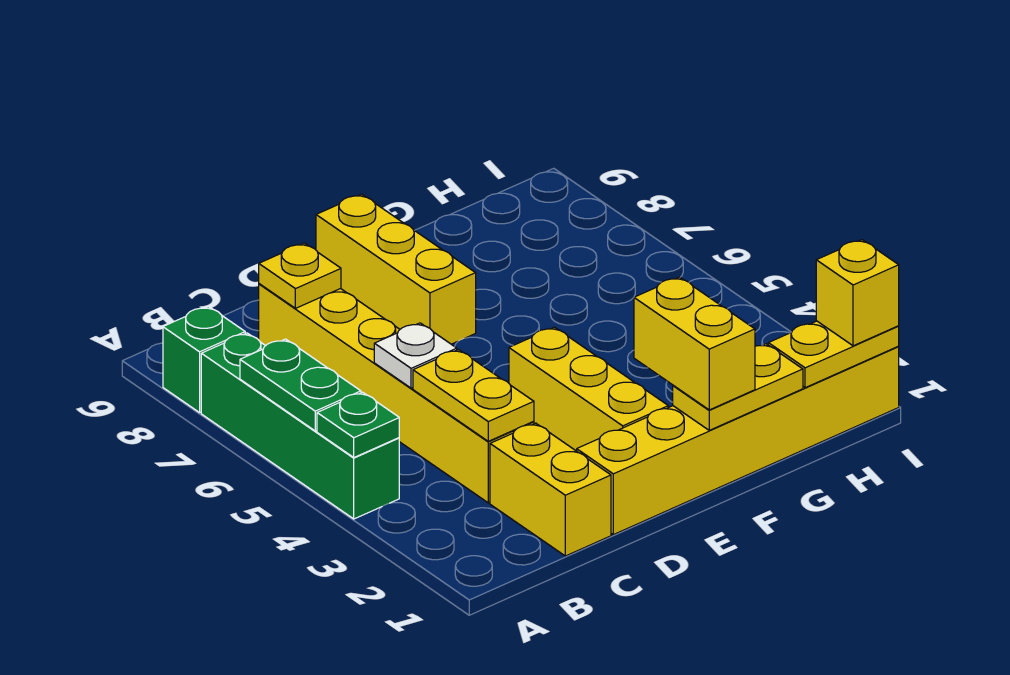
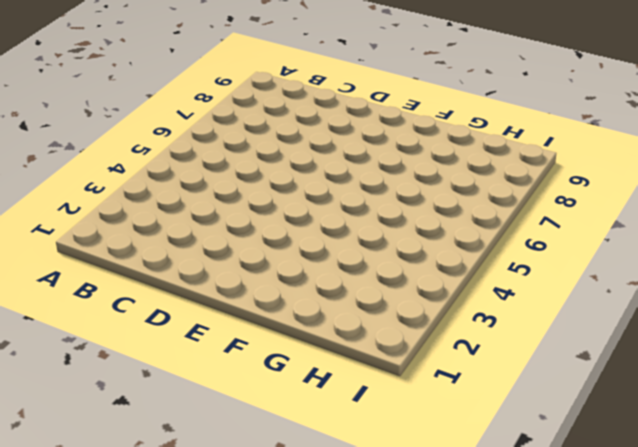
none -> green brick A4:A7 level 1
none -> green brick A8 level 1
none -> yellow brick C1:C2 level 1

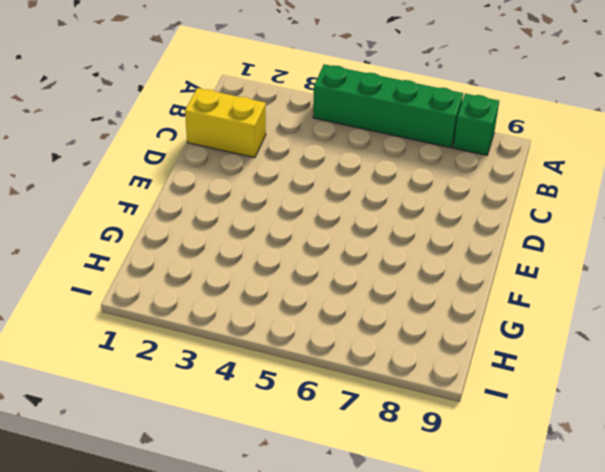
none -> yellow brick C3:C8 level 1
none -> yellow brick D1:I1 level 1
none -> yellow brick E2:E4 level 1

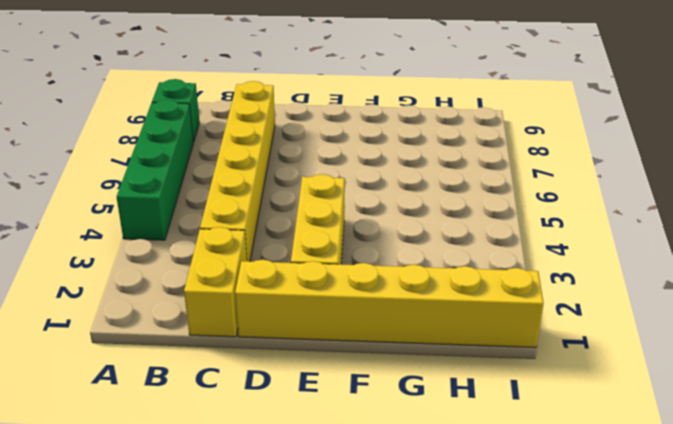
none -> yellow brick E7:E9 level 1
none -> green plate A4 level 2
none -> green plate A5:A6 level 2

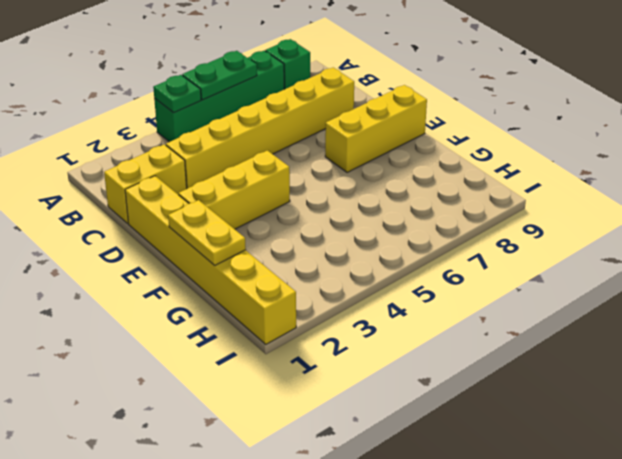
none -> yellow plate C3:C4 level 2
none -> white plate C5 level 2
none -> yellow plate C8 level 2

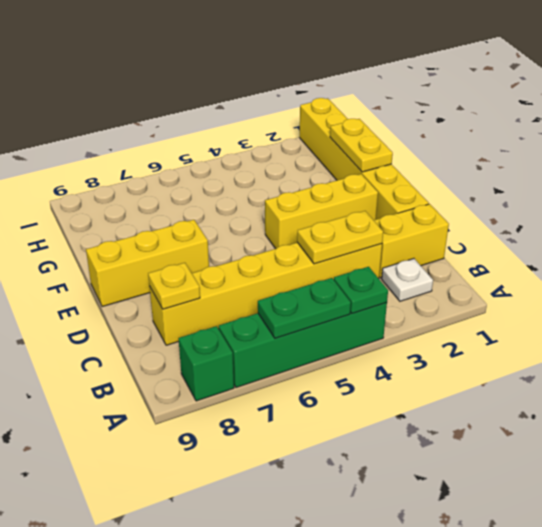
white plate B2 level 1 -> white plate C5 level 2
none -> yellow plate H1:I1 level 2
none -> yellow brick F1:F2 level 3
none -> yellow brick I1 level 3

